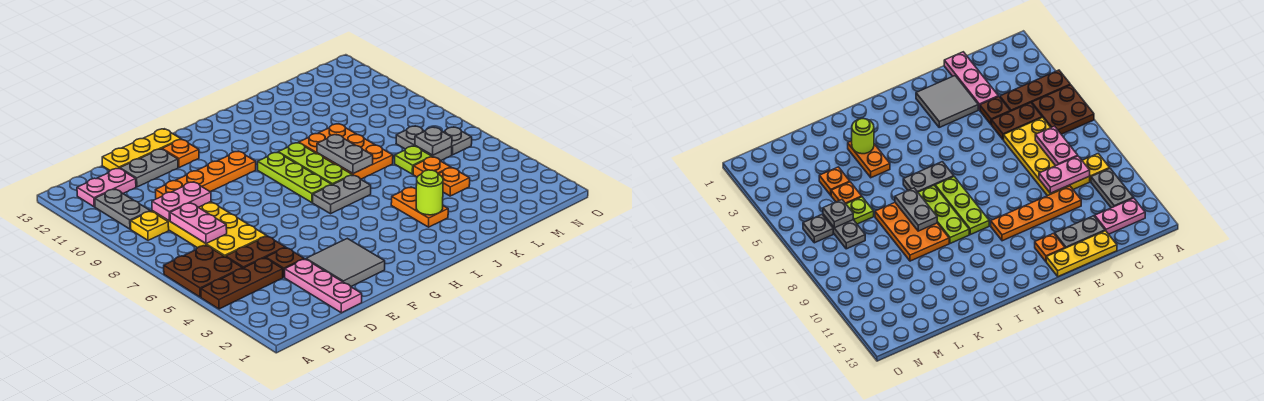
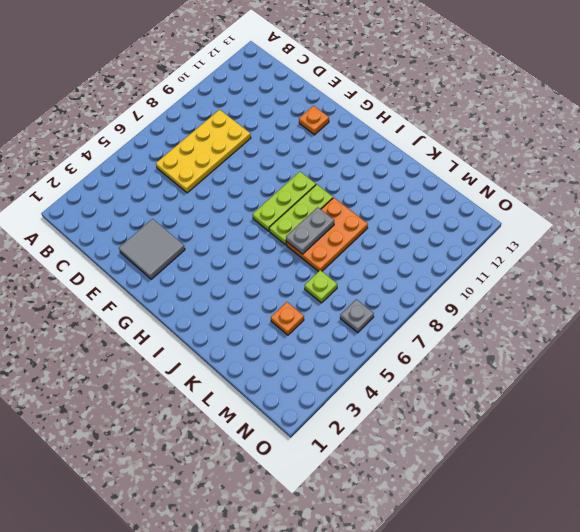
none -> brown plate A4:C4 level 1
none -> brown plate A5:B6 level 1
none -> yellow plate B9 level 1

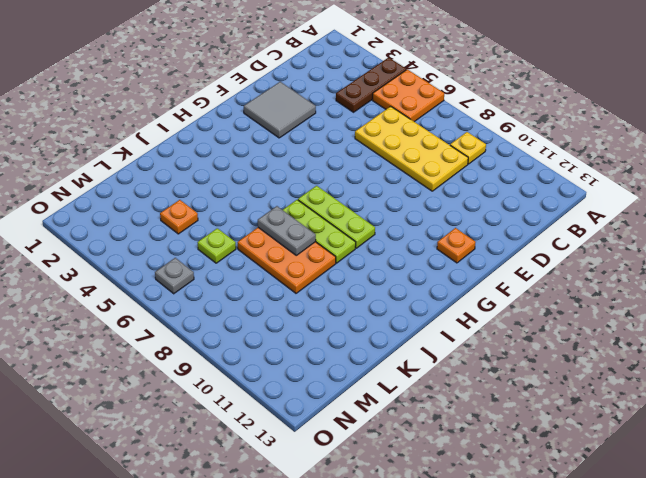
orange plate A5:B6 level 1 -> brown plate A5:B6 level 1
none -> grey plate B10:B11 level 1
none -> pink plate B12:C12 level 1
none -> brown plate C5:D5 level 1

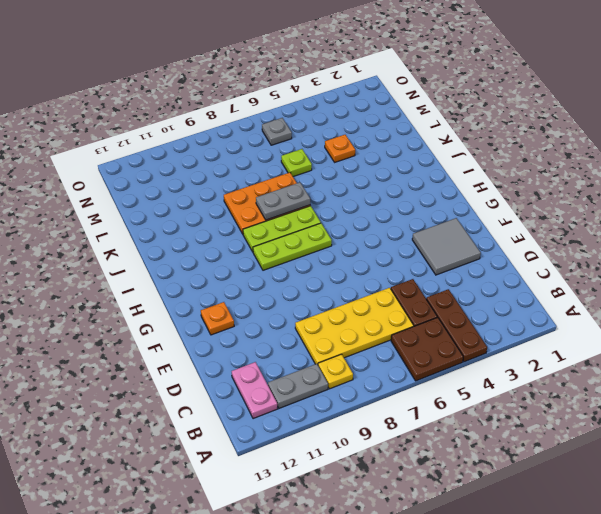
none -> pink plate D1:D3 level 1
none -> brown plate D4 level 1
none -> orange plate D10:G10 level 1

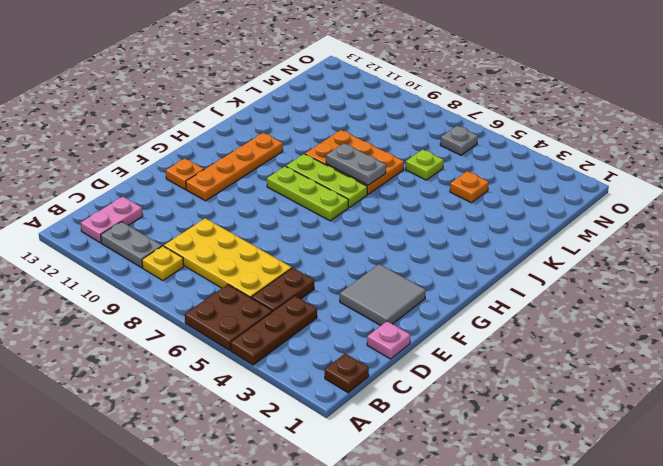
brown plate B1 level 1 -> brown plate D4 level 1
pink plate D1 level 1 -> pink plate D1:D3 level 1
orange plate F11:I11 level 1 -> orange plate D10:G10 level 1
none -> grey plate D12:E12 level 1
none -> yellow plate D13:F13 level 1
none -> grey plate H6:I6 level 1

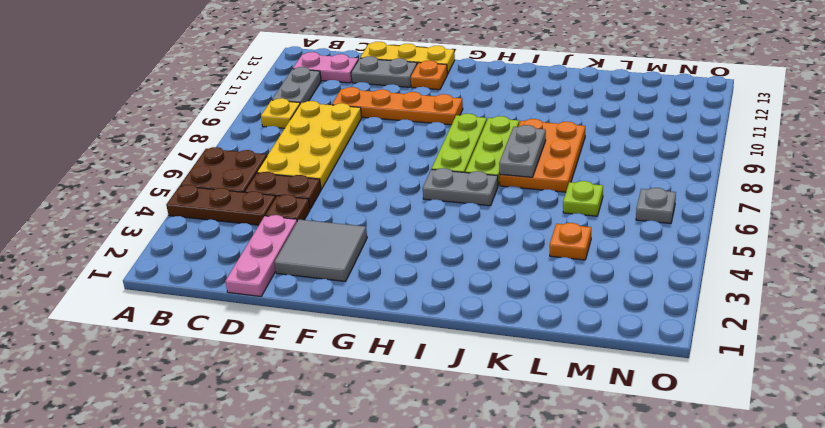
none -> orange plate J3:J4 level 1
none -> orange plate L5 level 1
none -> grey plate M6:M7 level 1

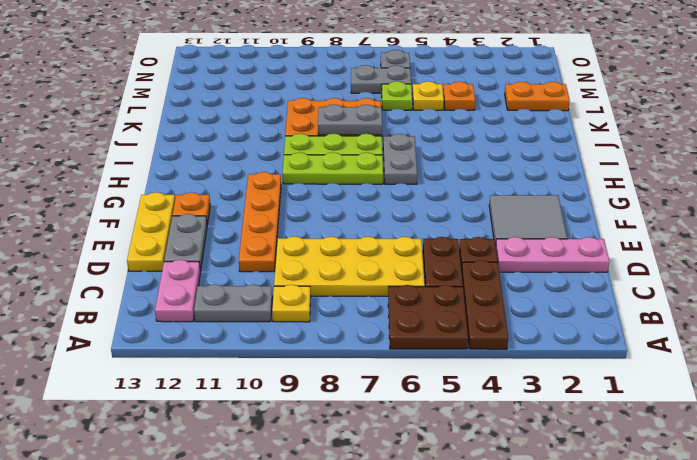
orange plate L1:L2 level 1 -> orange plate J3:J4 level 1
yellow plate L5 level 1 -> orange plate L5 level 1
none -> pink plate C7:C8 level 2
none -> pink plate C9:D9 level 2
none -> lime round brick J3 level 2

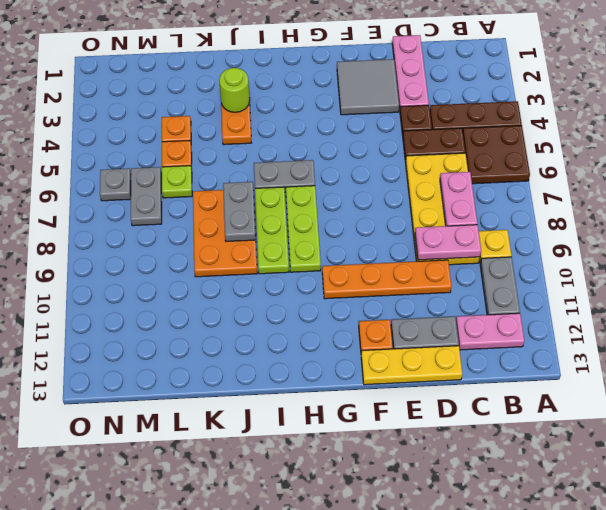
none -> grey plate M6 level 2

